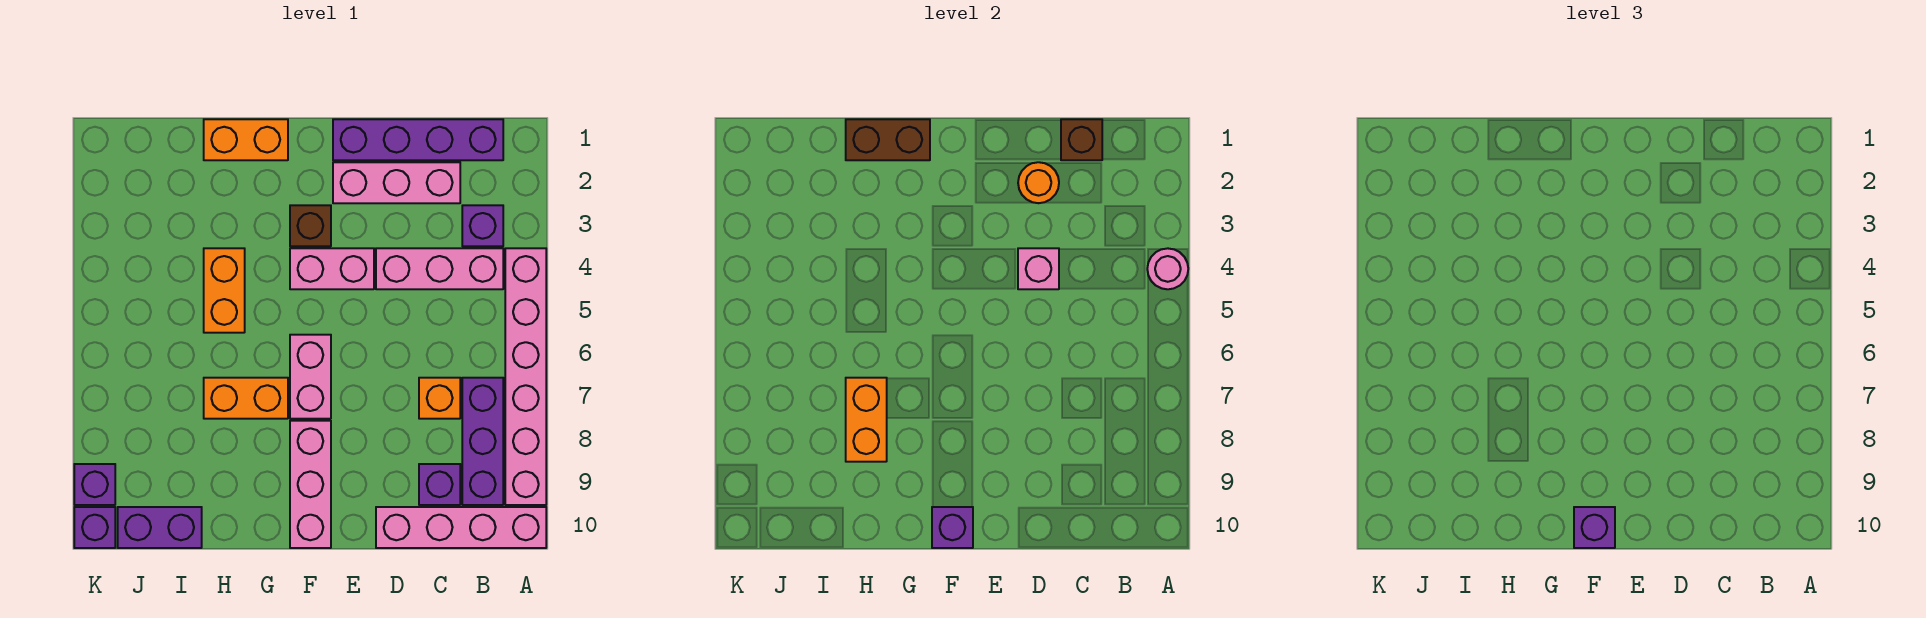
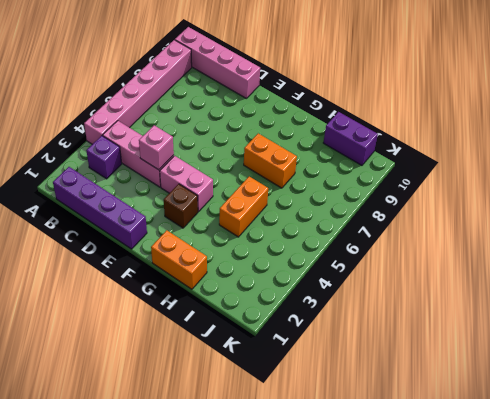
none -> purple brick B7:B9 level 1
none -> pink brick C2:E2 level 1
none -> orange brick C7 level 1

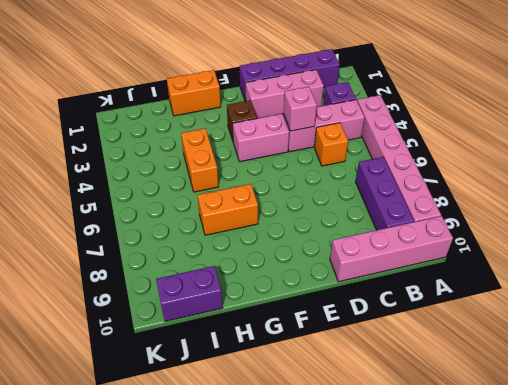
orange brick C5 level 1 -> orange brick C7 level 1
none -> purple brick C9 level 1
none -> pink brick F6:F7 level 1
none -> pink brick F8:F10 level 1

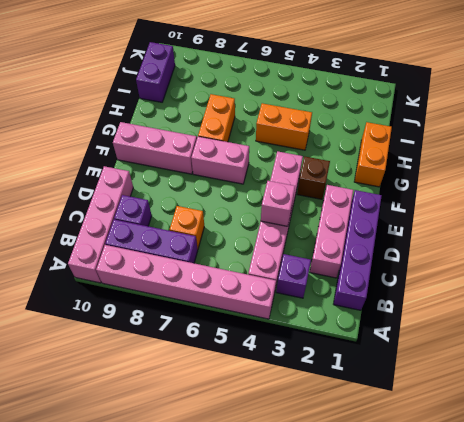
none -> purple brick K9 level 1
none -> purple brick K10 level 1
none -> pink round brick A4 level 2

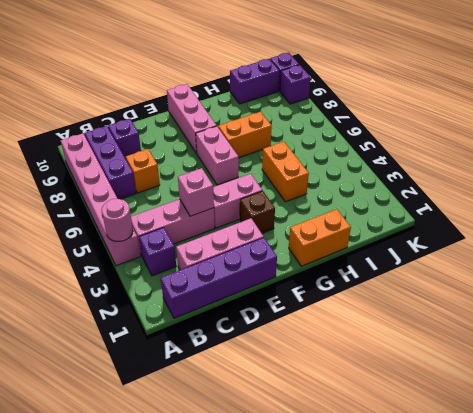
none -> pink brick A10:D10 level 1
none -> brown brick C1 level 2
none -> orange round brick D2 level 2

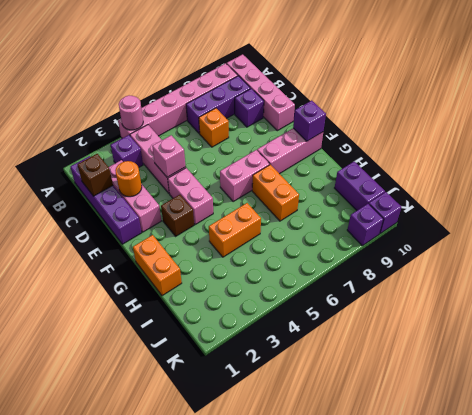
none -> brown brick G1:H1 level 2
none -> orange brick H7:H8 level 2
none -> purple brick F10 level 3

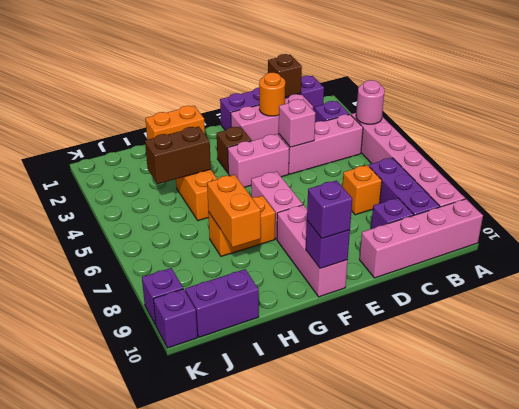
brown brick H4:I4 level 2 -> brown brick G1:H1 level 2

